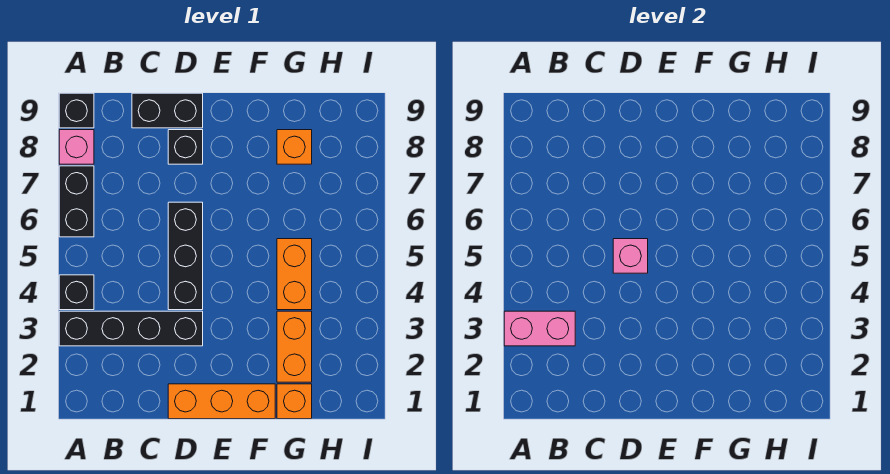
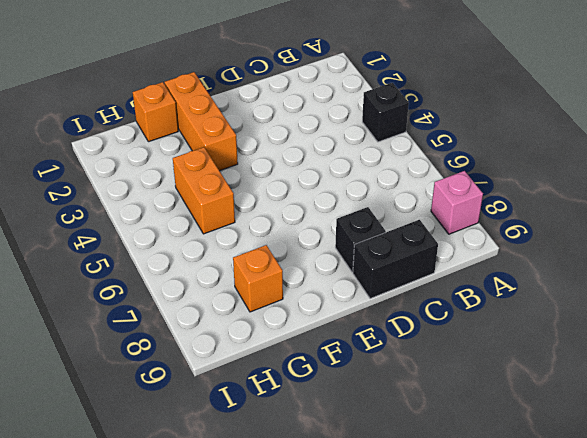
orange brick F1:F3 level 1 -> orange brick D1:F1 level 1
none -> black brick A3:D3 level 1
none -> black brick A6:A7 level 1
none -> black brick A9 level 1

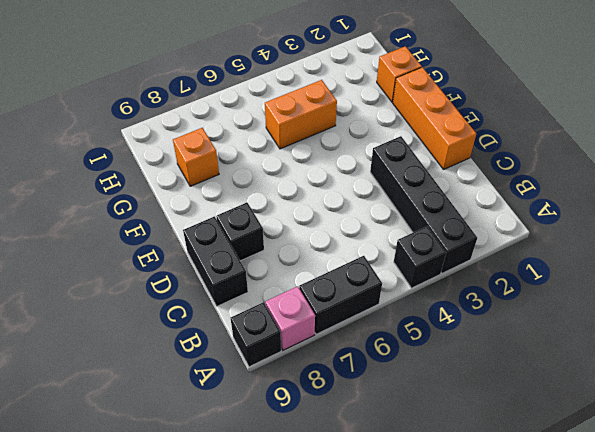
none -> black brick D4:D6 level 1
none -> orange brick G2:G3 level 1
none -> pink brick A3:B3 level 2

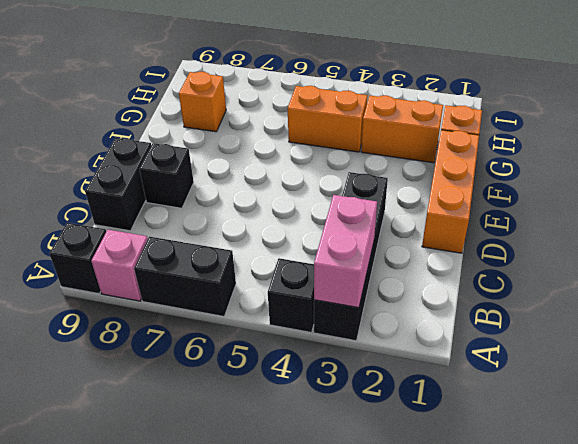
none -> black brick D4:D6 level 1
none -> pink brick D5 level 2

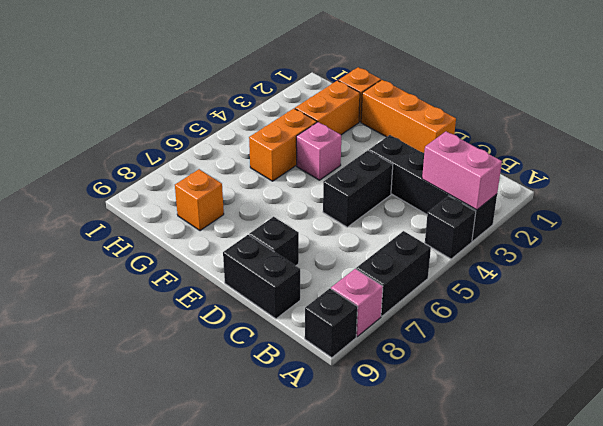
black brick D4:D5 level 1 -> black brick D4:D6 level 1
pink brick F4 level 1 -> pink brick D5 level 2

